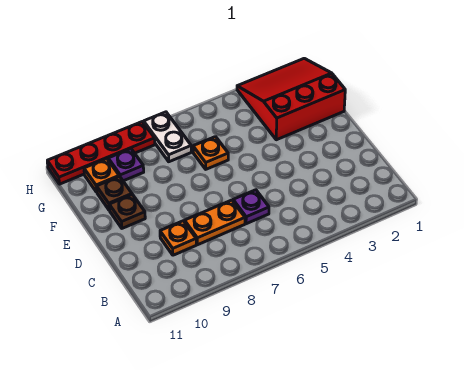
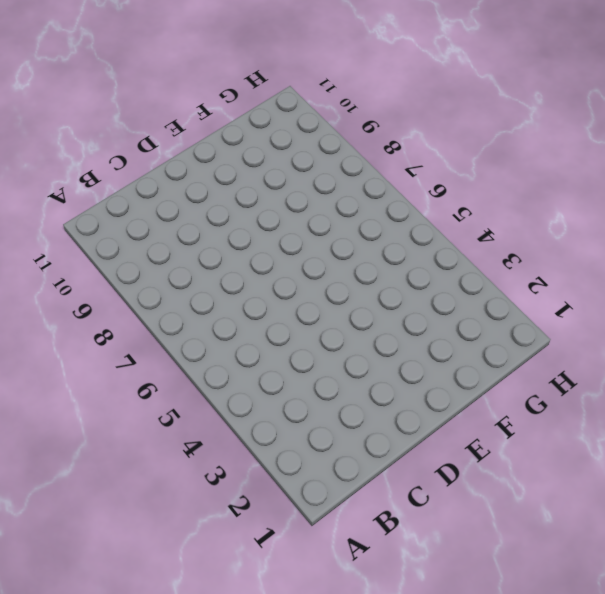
none -> purple plate C6 level 1
none -> orange plate C7:C8 level 1

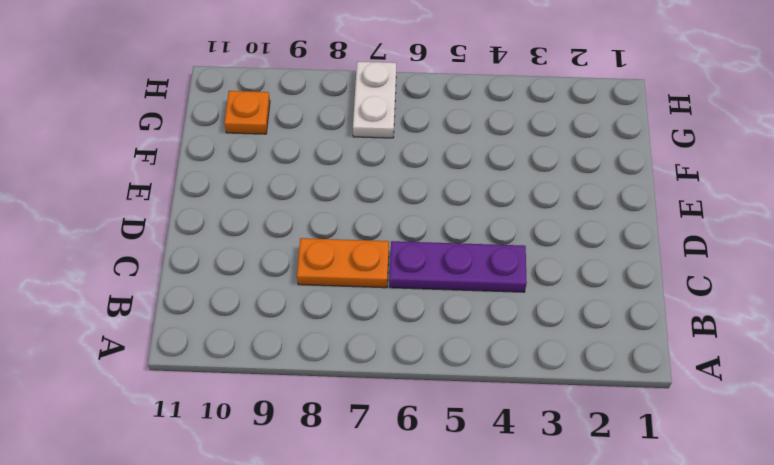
purple plate C4:C6 level 1 -> purple plate C6 level 1
none -> orange plate C9 level 1
none -> brown plate E10 level 1

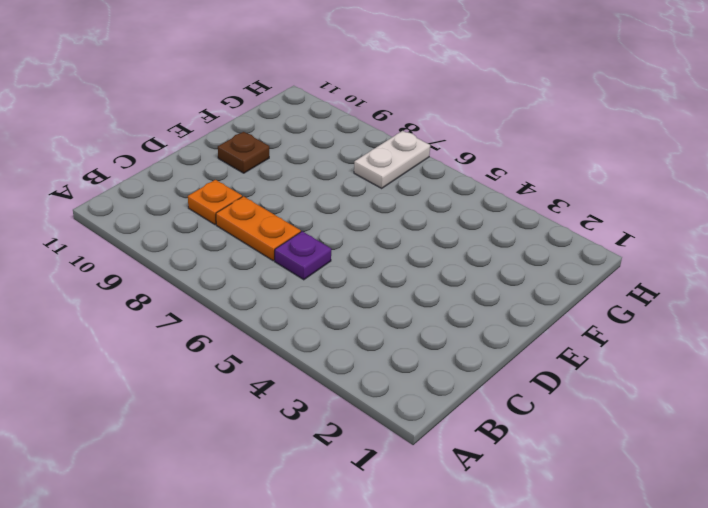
none -> red slope F1:H3 level 1 top F
none -> orange plate F6 level 1

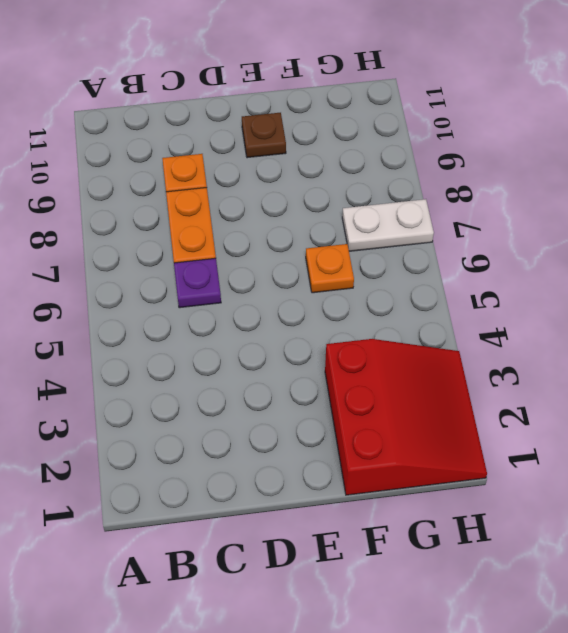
none -> brown plate F10 level 1
none -> purple plate G9 level 1

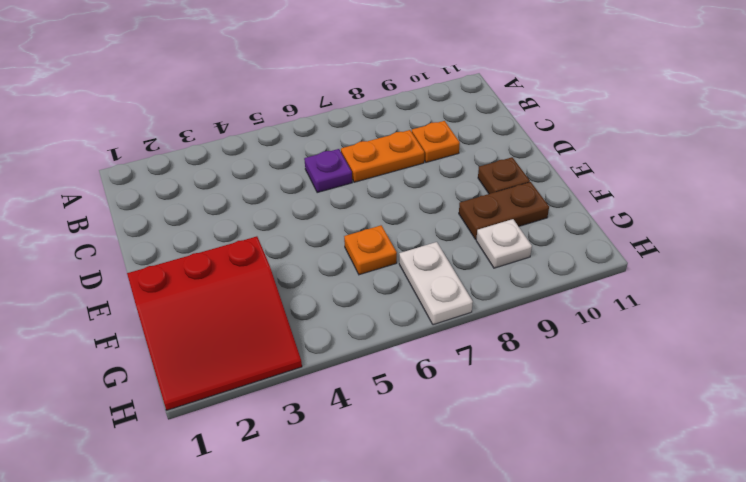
brown plate F9:F10 level 1 -> brown plate F10 level 1
white plate G9 level 1 -> purple plate G9 level 1
none -> orange plate G10 level 1
none -> red plate H8:H11 level 1

